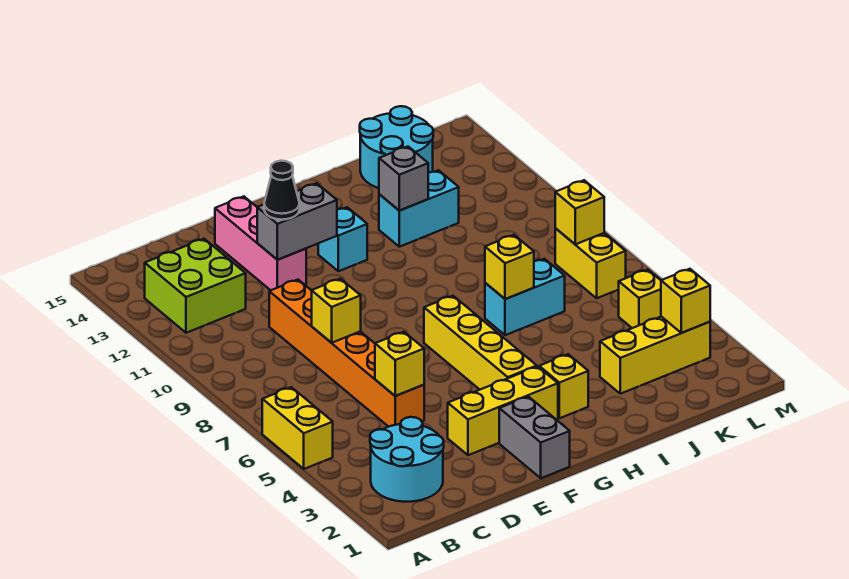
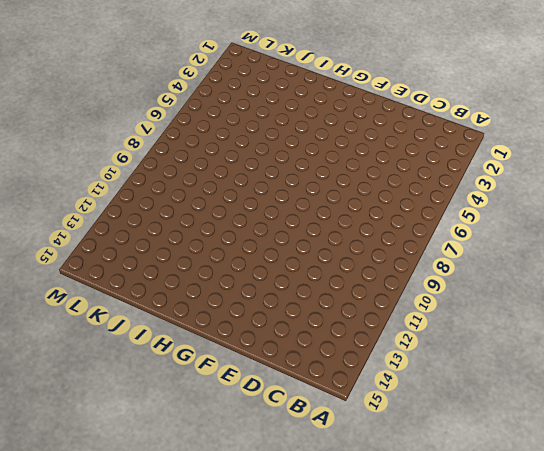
none -> yellow brick A5:A6 level 1
none -> cyan round brick B2:C3 level 1
none -> lime brick B12:C13 level 1

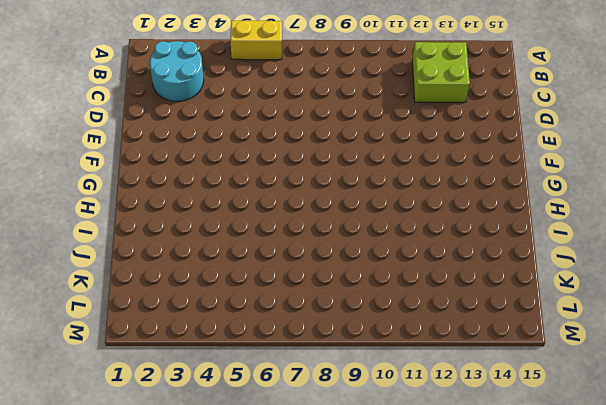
none -> orange brick D5:D10 level 1
none -> yellow brick E3:G3 level 1
none -> pink brick E12:E14 level 1

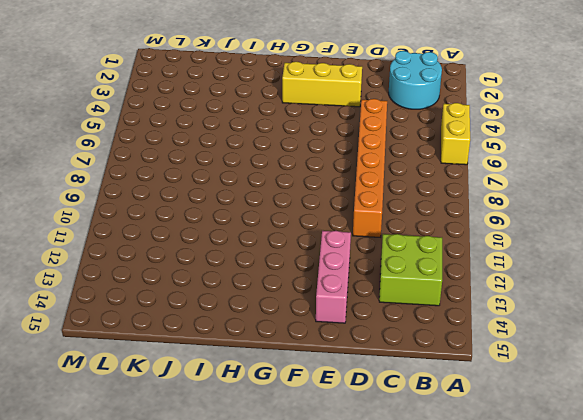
none -> grey brick F1:F2 level 1
none -> yellow brick G4:G7 level 1
none -> cyan brick G12 level 1

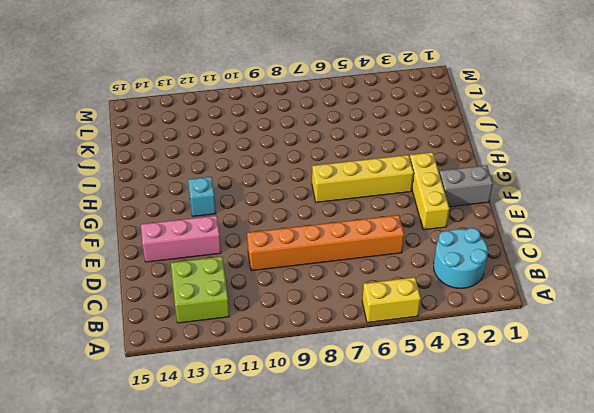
none -> yellow brick H3 level 1
none -> cyan brick I7:J7 level 1
none -> cyan brick I12:J12 level 1

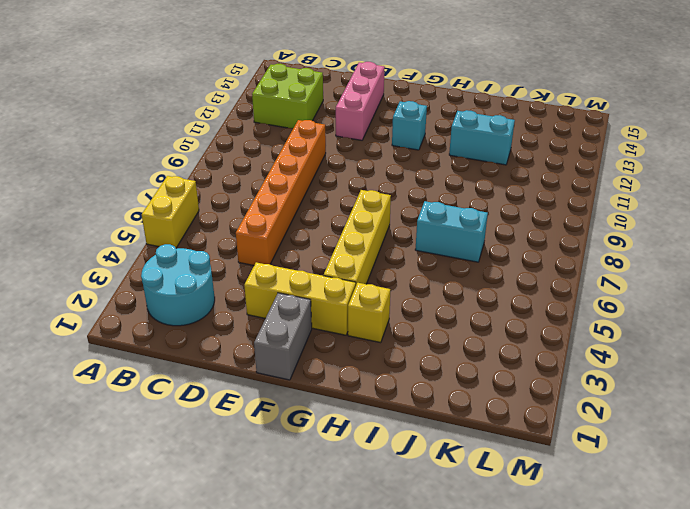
none -> yellow brick J3:L3 level 1
none -> cyan round brick J14:K15 level 1
none -> yellow brick L5 level 1

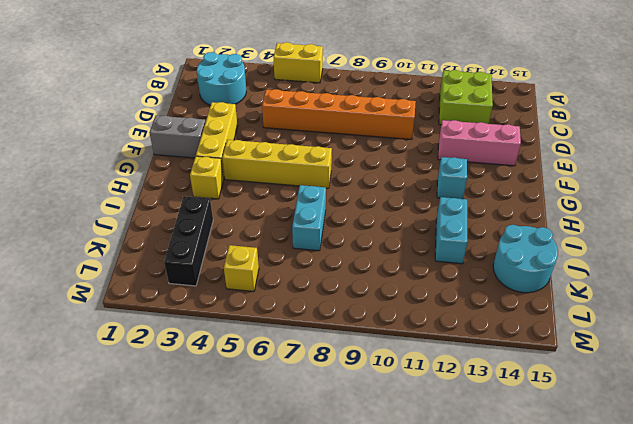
black brick J3:L3 level 1 -> yellow brick J3:L3 level 1
none -> yellow brick L7:L8 level 1
none -> yellow brick D5 level 2
none -> yellow brick D8 level 2

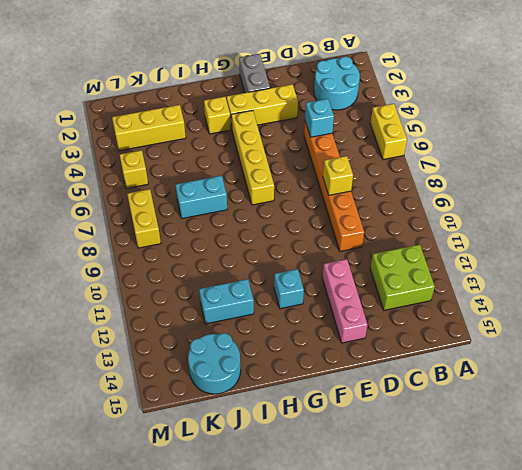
cyan brick D5 level 2 -> yellow brick D5 level 2
none -> grey brick E12:F12 level 2
none -> yellow brick I7 level 2
none -> grey brick I12 level 2

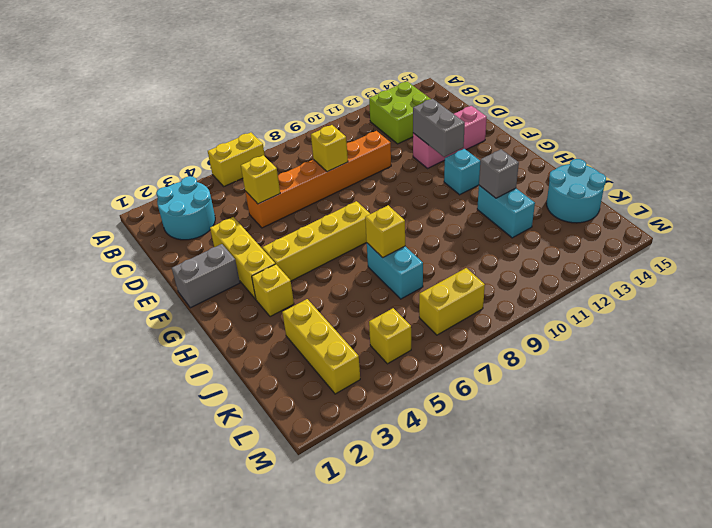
none -> yellow brick L3 level 2
none -> yellow brick L8 level 2
none -> black cone E12 level 3

